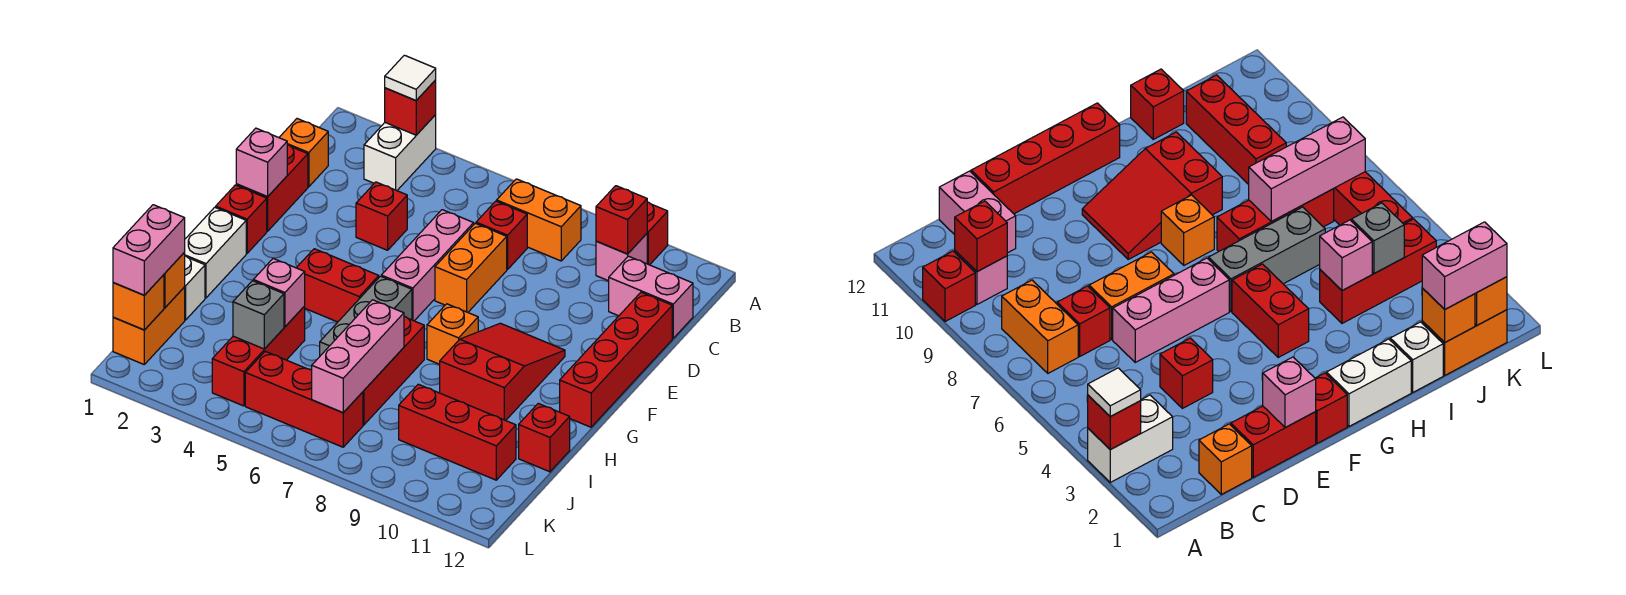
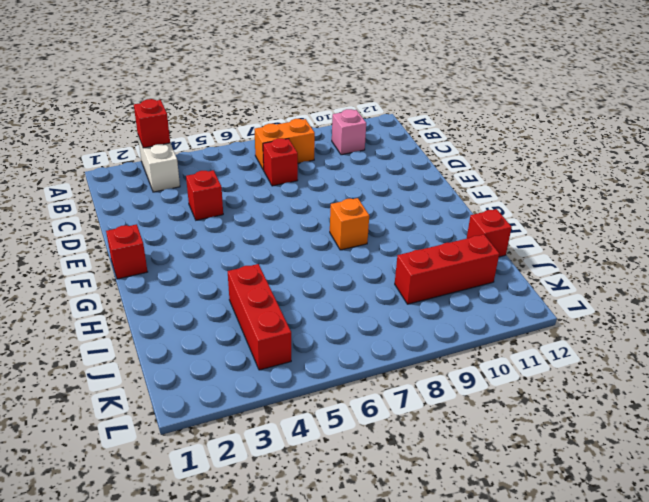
none -> red brick A10 level 1
none -> orange brick C1 level 1
none -> pink brick C11:C12 level 1
none -> red brick D1:E1 level 1

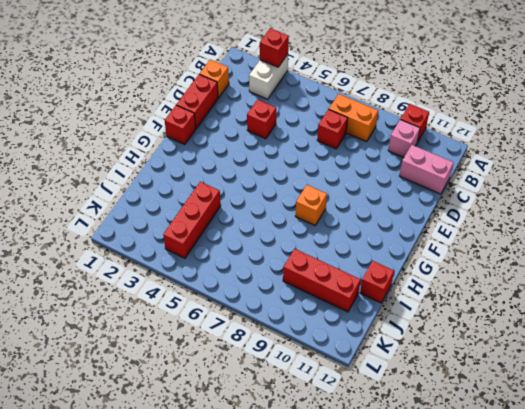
none -> pink brick D6:F6 level 1
none -> orange brick D7:E7 level 1
none -> red brick D12:G12 level 1
none -> red slope F9:H10 level 1 top H

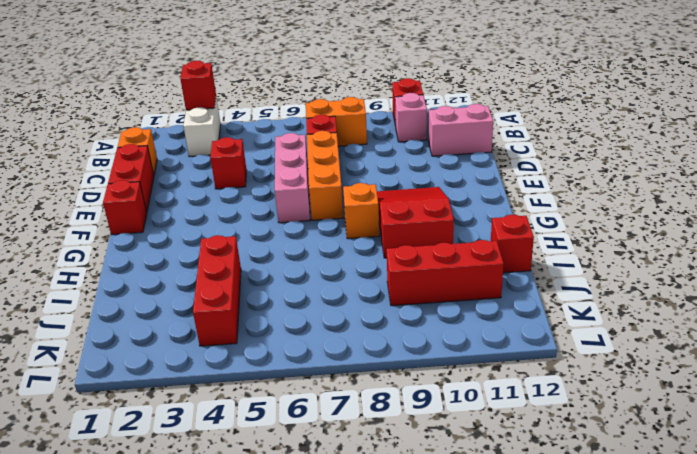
orange brick D7:F7 level 1 -> orange brick D7:E7 level 1
none -> red brick D12:G12 level 1
none -> white brick G1:H1 level 1
none -> red brick G4:G5 level 1
none -> grey brick G6:I6 level 1

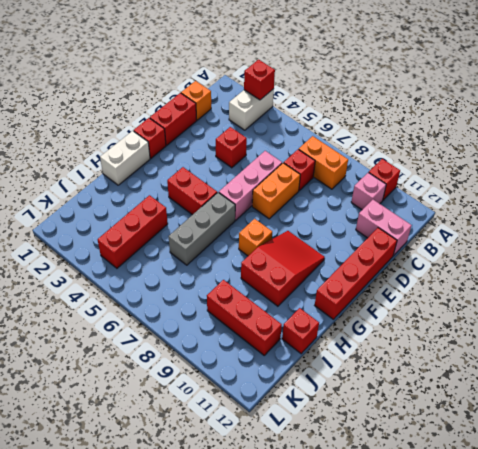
none -> red brick H7:J7 level 1
none -> white brick I1 level 1
none -> orange brick J1:K1 level 1
none -> red brick K5:K7 level 1

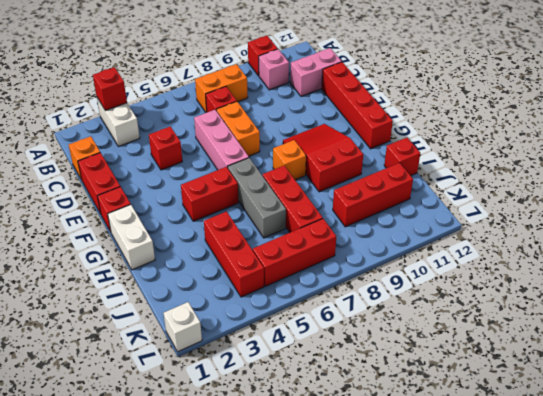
white brick L1 level 1 -> white brick I1 level 1
none -> orange brick J1:K1 level 1
none -> red brick B10 level 2
none -> pink brick E1 level 2
none -> pink brick I4 level 2

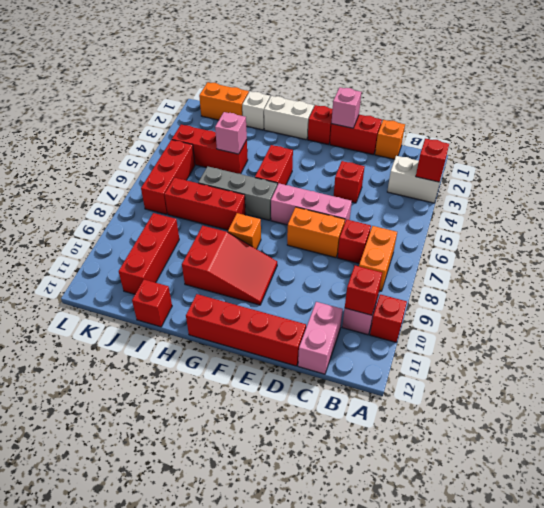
none -> pink brick I7:K7 level 2
none -> orange brick J1 level 2
none -> grey brick J4 level 2
none -> orange brick K1 level 2

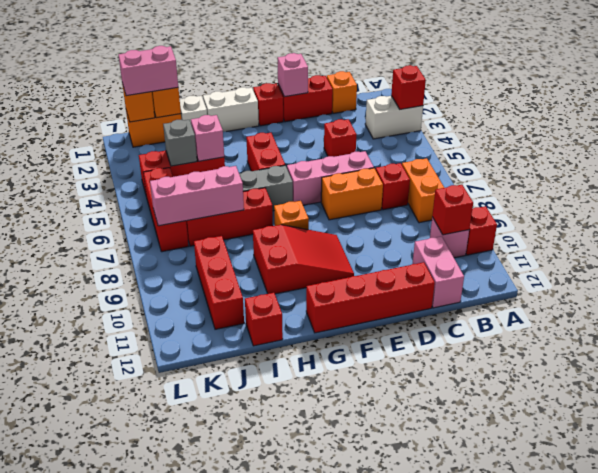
none -> white tile A3 level 3

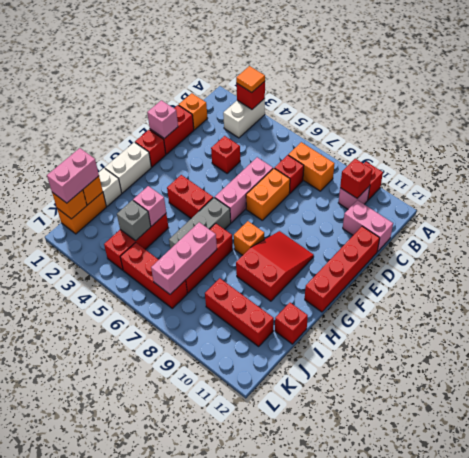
orange tile A3 level 3 -> white tile A3 level 3

